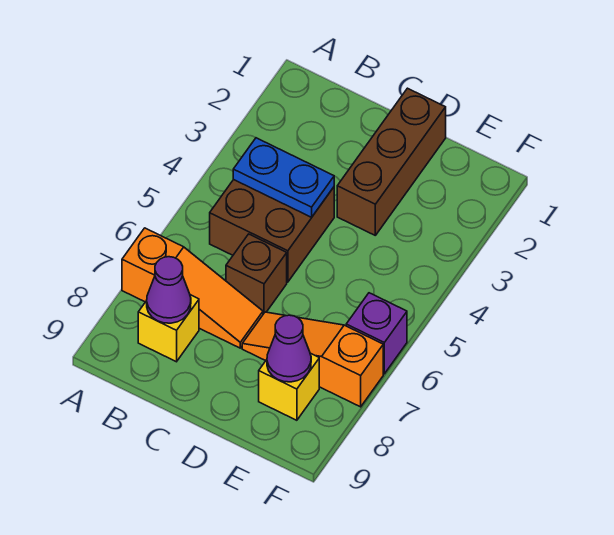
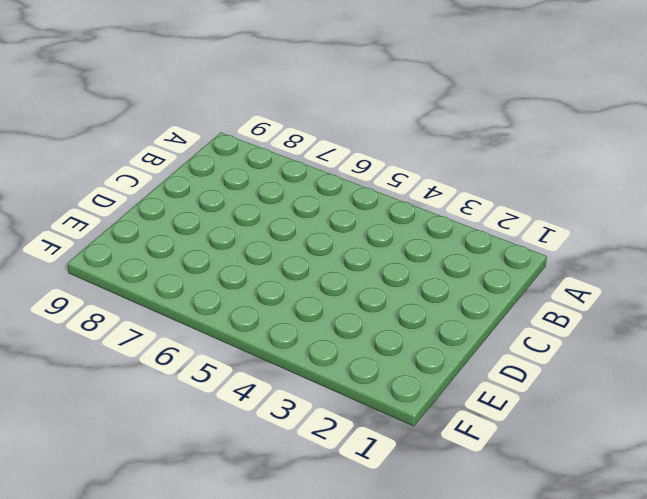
none -> orange slope A7:C7 level 1 top A
none -> brown brick B4:C5 level 1

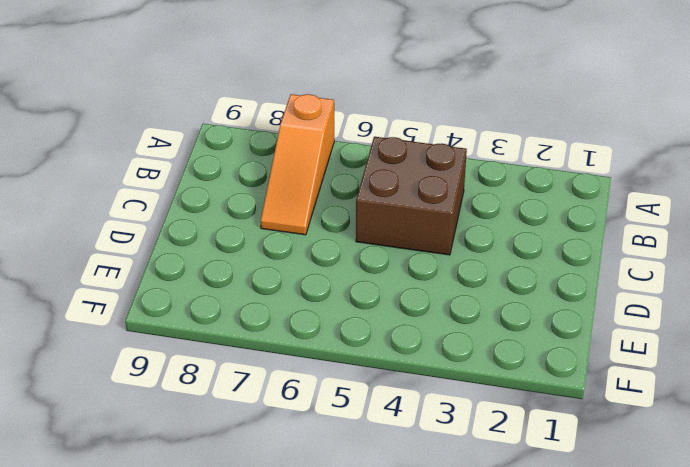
none -> yellow brick B8 level 1
none -> brown brick C6 level 1

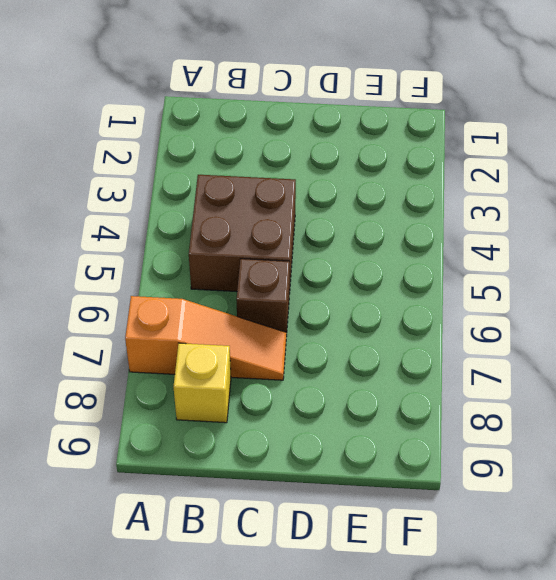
none -> brown brick D1:D3 level 1
none -> orange slope D7:F7 level 1 top F

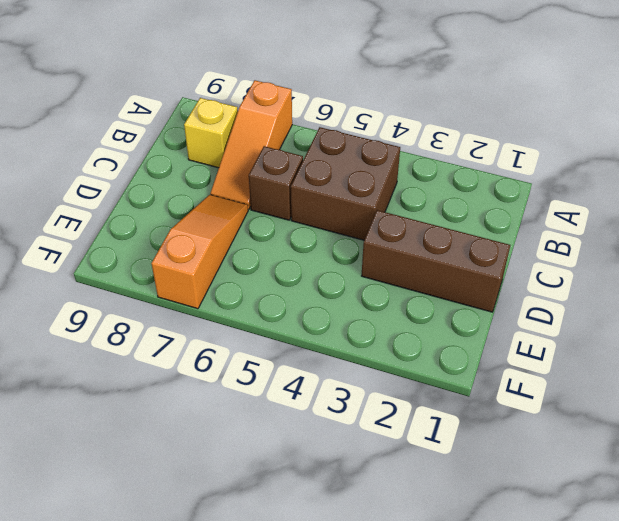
none -> yellow brick E8 level 1
none -> purple brick F6 level 1

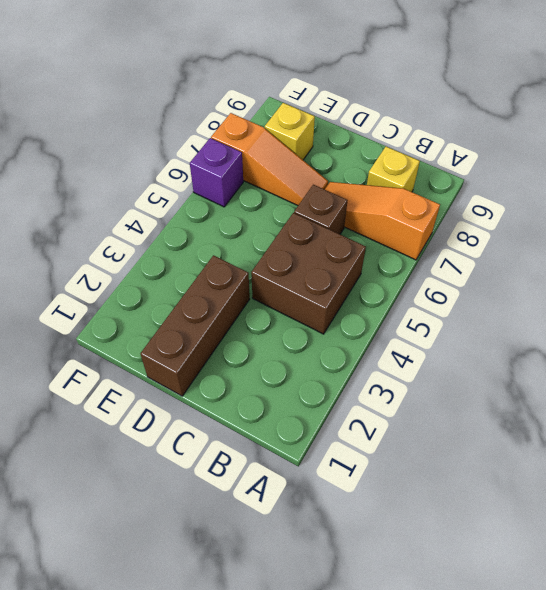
none -> blue plate B4:C4 level 2
none -> purple cone B8 level 2

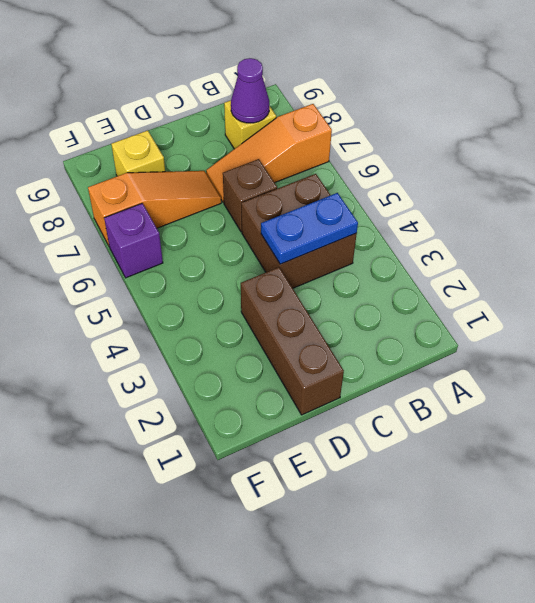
none -> purple cone E8 level 2

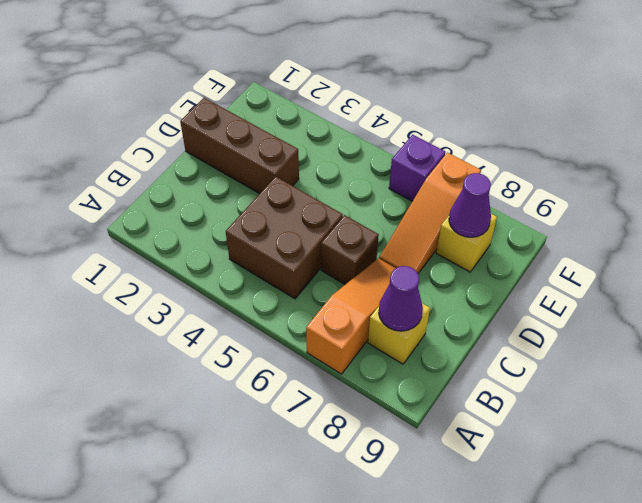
none -> blue plate B4:C4 level 2

